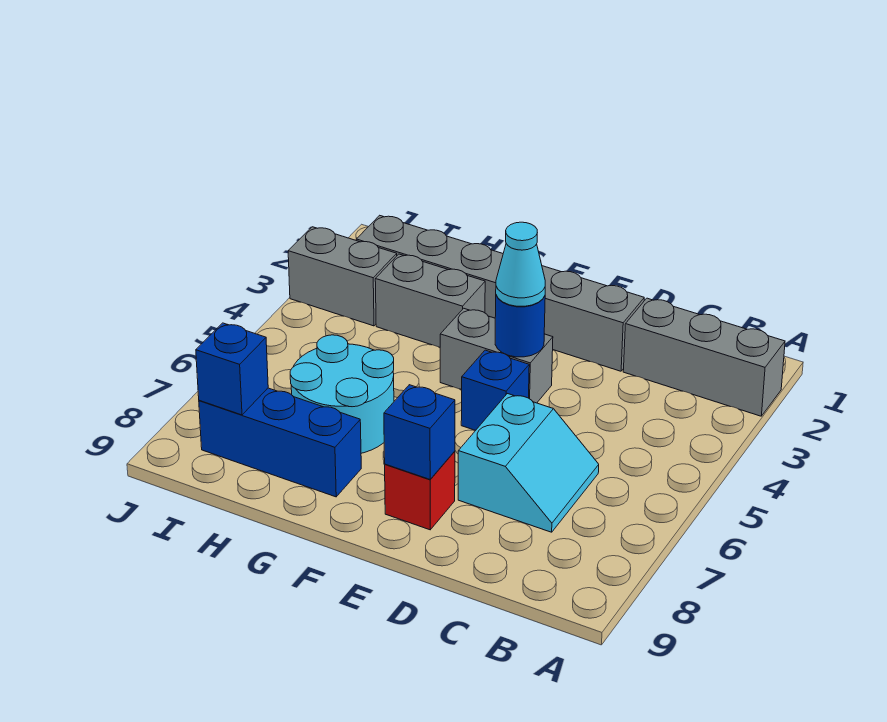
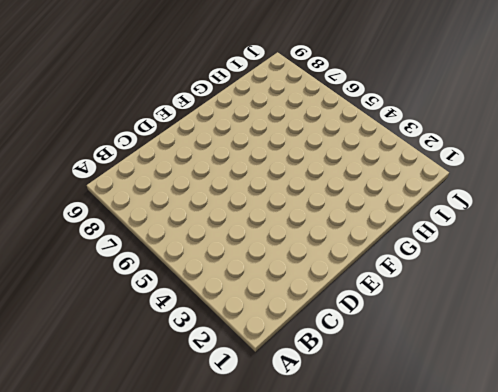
none -> grey brick A2:C2 level 1
none -> cyan slope C6:D7 level 1 top D
none -> grey brick D2:I2 level 1

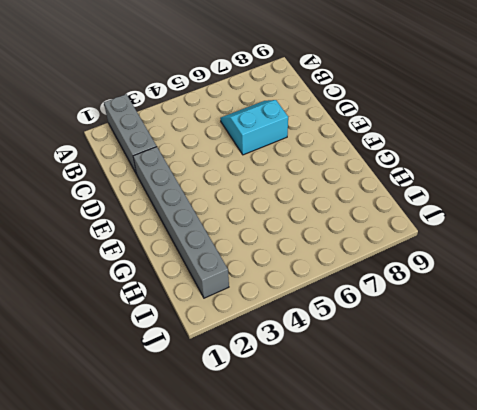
none -> grey brick E4:F4 level 1
none -> blue brick E5 level 1
none -> red brick E8 level 1

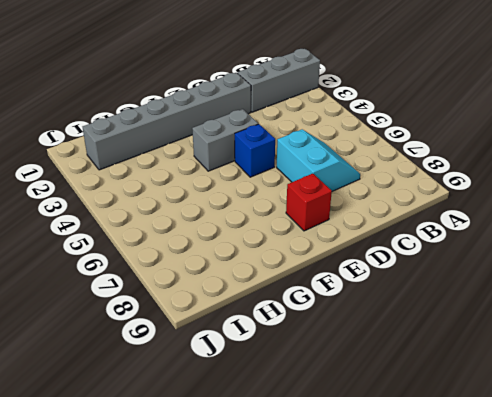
none -> grey brick G3:H3 level 1
none -> cyan round brick G6:H7 level 1
none -> blue brick G8:I8 level 1

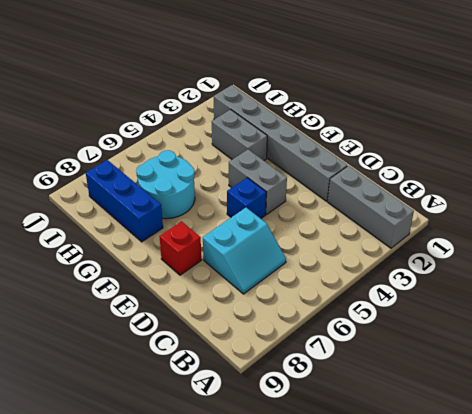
none -> grey brick I3:J3 level 1
none -> blue round brick E4 level 2
none -> blue brick E8 level 2

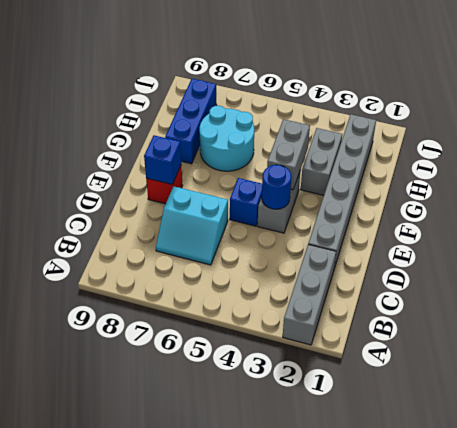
grey brick F4:G4 level 2 -> grey brick I3:J3 level 1
none -> blue brick I8 level 2
none -> cyan cone E4 level 3

